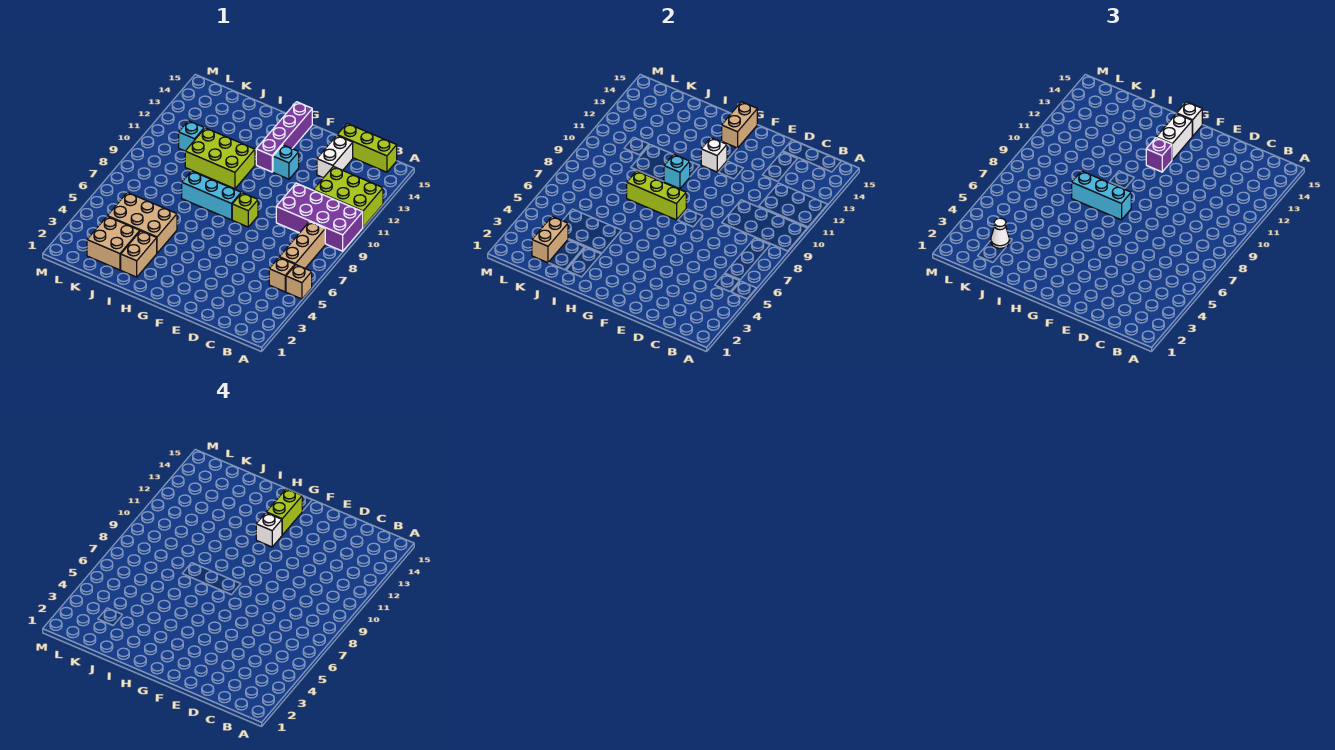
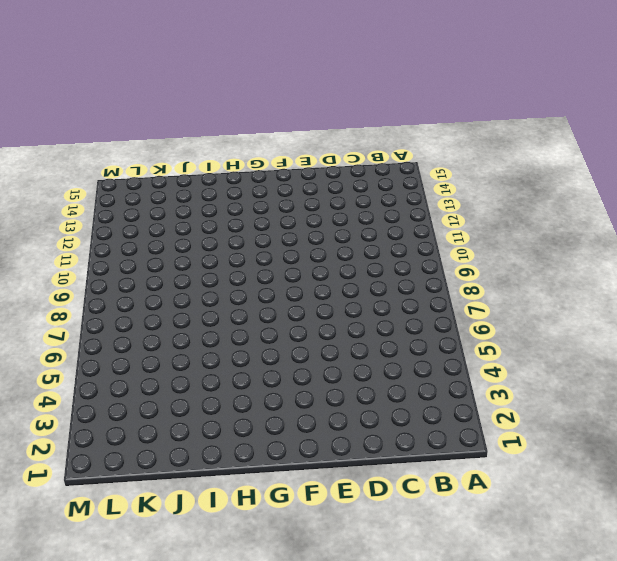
none -> tan brick A5 level 1
none -> purple brick A9:D10 level 1
none -> lime brick A11:C12 level 1

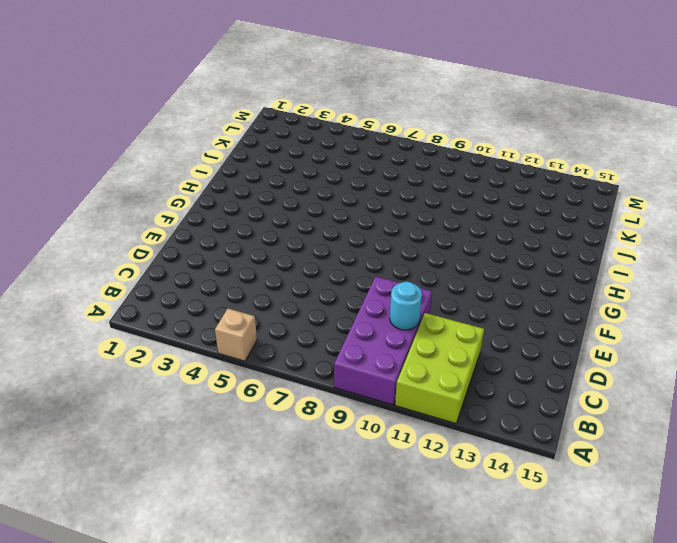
cyan round brick C10 level 2 -> none
none -> tan brick B5 level 1
none -> tan brick B6:B8 level 1
none -> lime brick B15:D15 level 1

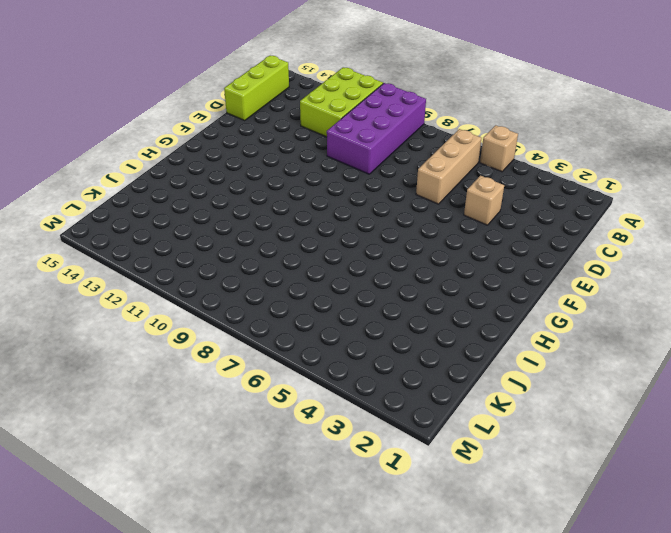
tan brick B6:D6 level 1 -> tan brick B6:B8 level 1
tan brick D4 level 1 -> tan brick B5 level 1
none -> white brick D13:D14 level 1
none -> lime brick F8 level 1
none -> cyan brick F12 level 1

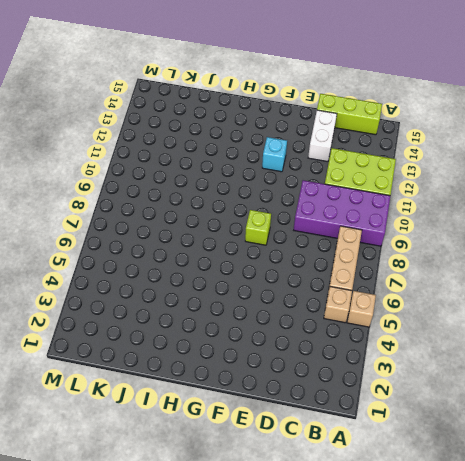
none -> cyan brick G8:I8 level 1
none -> purple brick G12:G15 level 1
none -> lime brick H10:J11 level 1

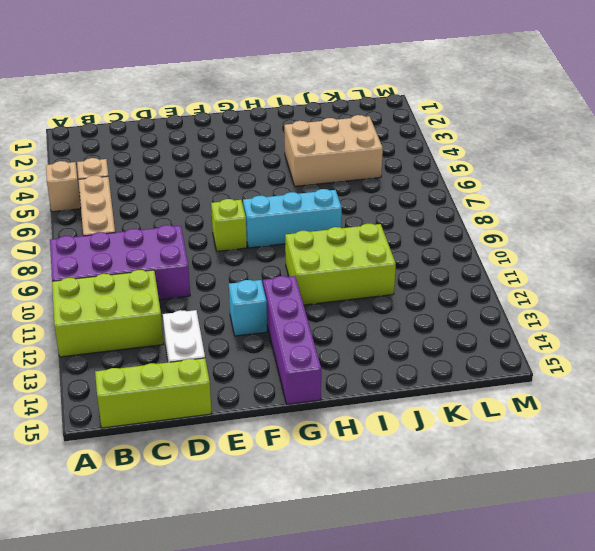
none -> tan brick I2:I3 level 1
none -> tan brick J2:K3 level 1
none -> cyan brick K11 level 1

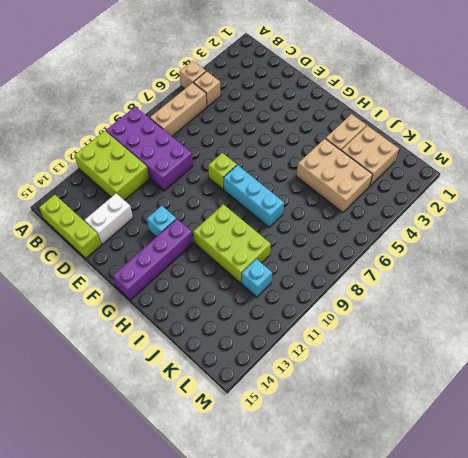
none -> lime brick G8:I8 level 2
none -> white brick G12 level 2
none -> tan brick G14:G15 level 2

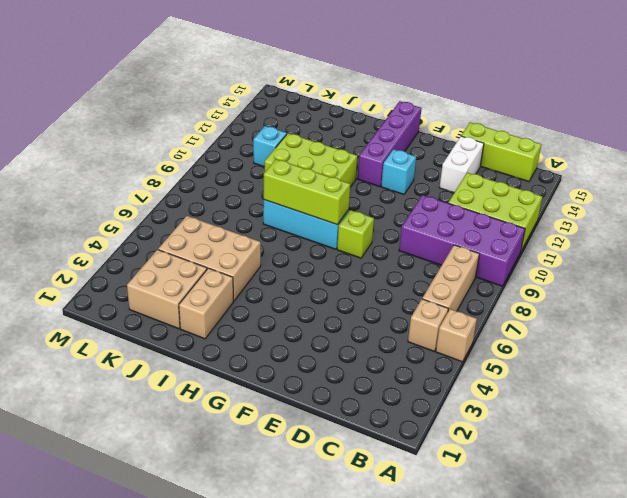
none -> white brick G12 level 2
none -> tan brick G14:G15 level 2
none -> cyan brick H10 level 2

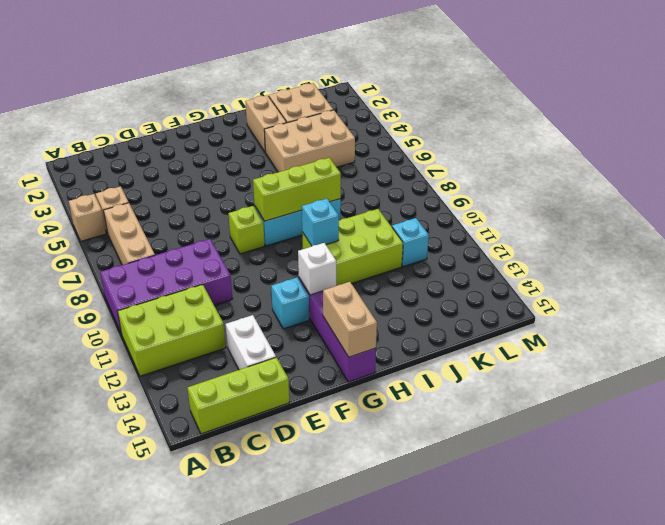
none -> tan brick K2:K3 level 2
none -> cyan brick G8:I8 level 3
none -> purple brick G12 level 3

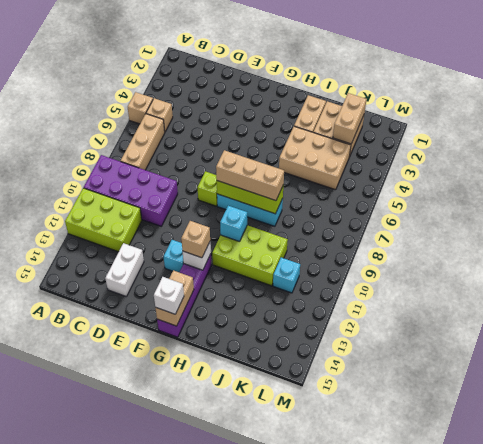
tan brick G8:I8 level 3 -> cyan brick G8:I8 level 3
tan brick G12 level 3 -> purple brick G12 level 3
none -> lime brick B15:D15 level 1
none -> white brick G13:G14 level 3
none -> white cone K3 level 3

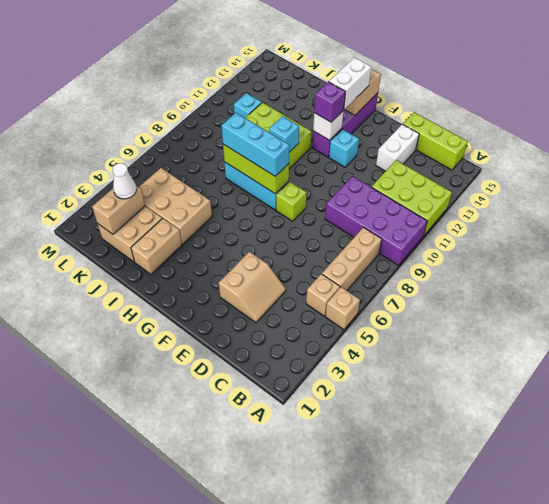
tan slope D3:E4 level 1 top E -> none
none -> white brick G15 level 3
none -> white brick G12 level 4
none -> lime brick G13:G14 level 4

